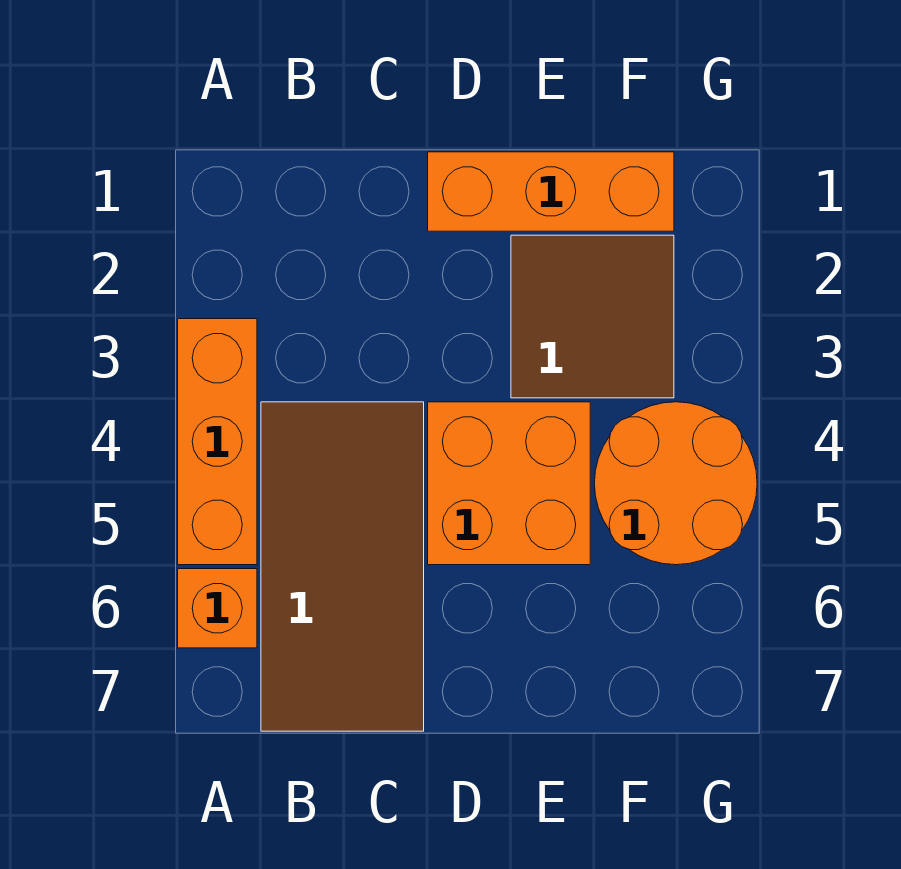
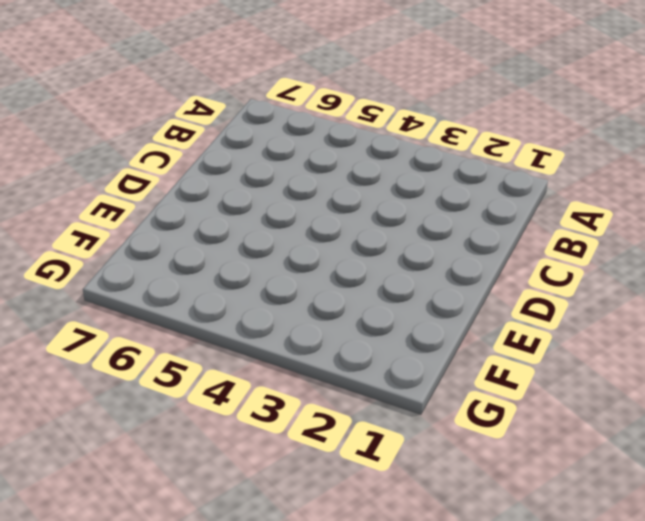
none -> orange brick A3:A5 level 1
none -> orange brick A6 level 1

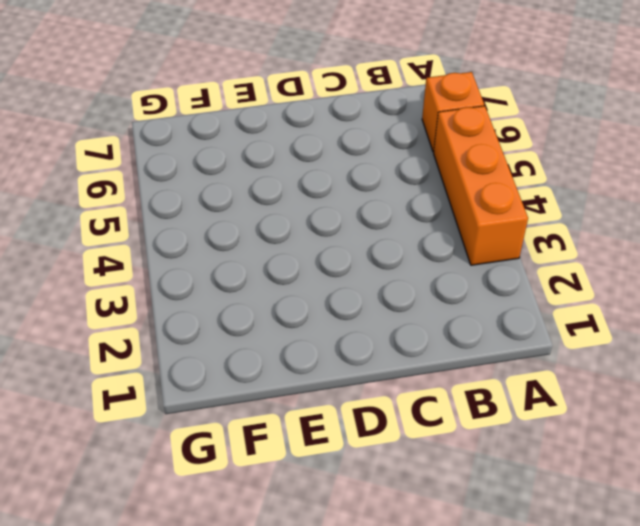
none -> brown tile B4:C7 level 1
none -> orange brick D1:F1 level 1

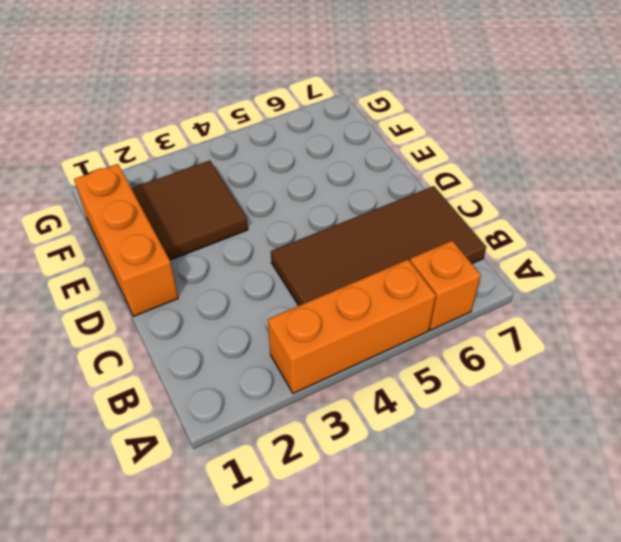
none -> orange brick D4:E5 level 1
none -> orange round brick F4:G5 level 1

